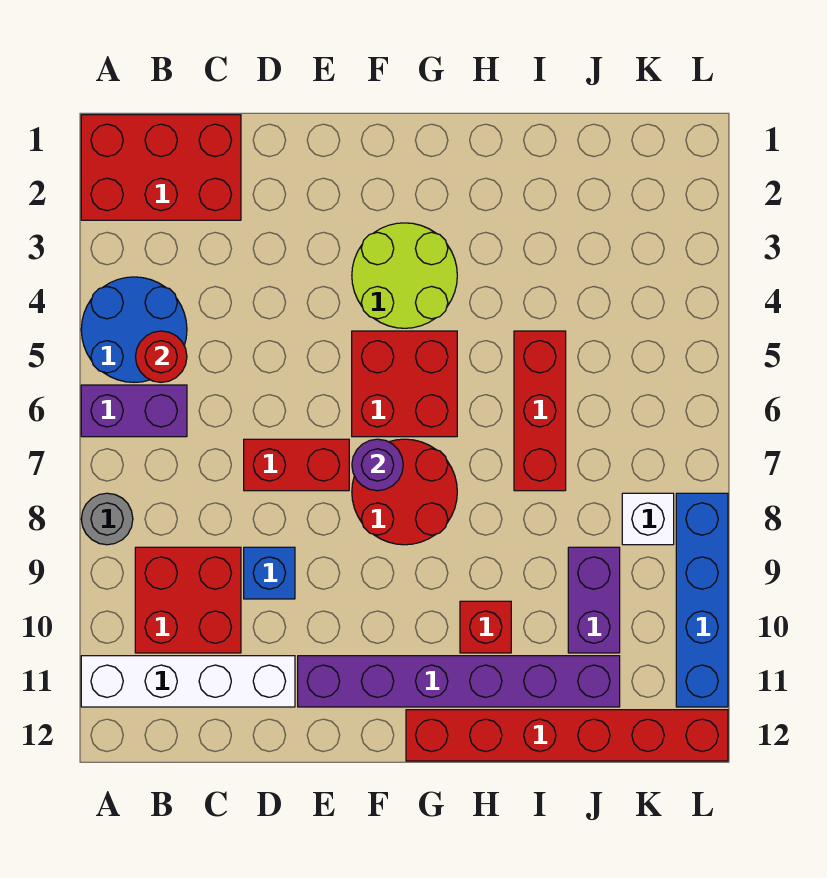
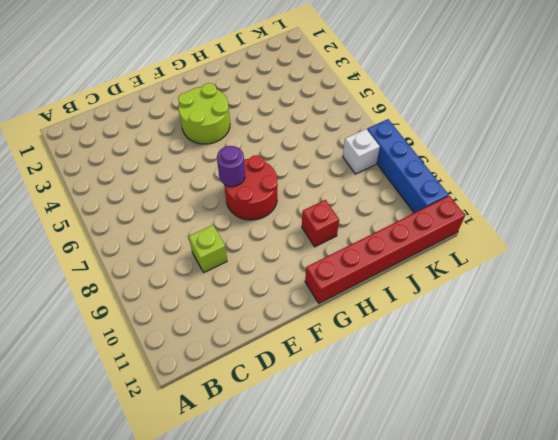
lime brick D9 level 1 -> blue brick D9 level 1
none -> red brick A1:C2 level 1
none -> blue round brick A4:B5 level 1
none -> purple brick A6:B6 level 1

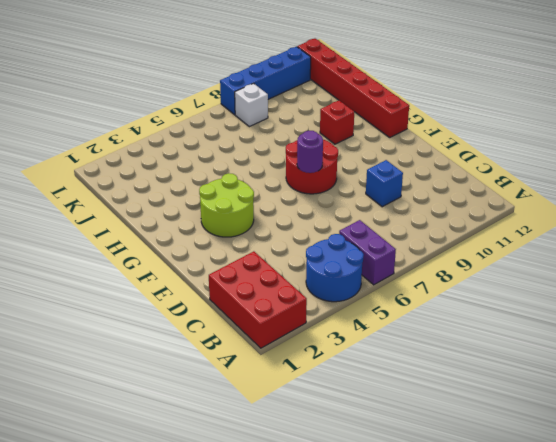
none -> grey round brick A8 level 1
none -> white brick A11:D11 level 1
none -> red brick B9:C10 level 1

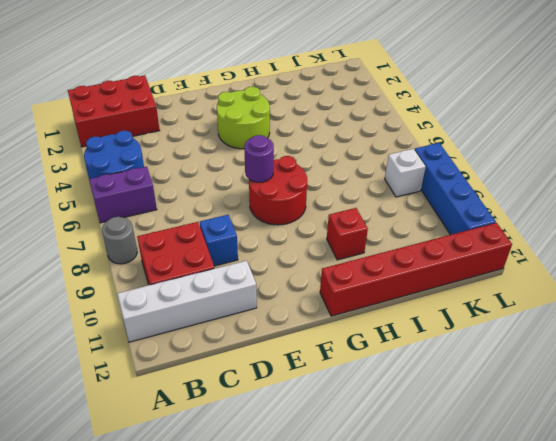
none -> red brick D7:E7 level 1
none -> purple brick E11:J11 level 1
none -> red brick F5:G6 level 1

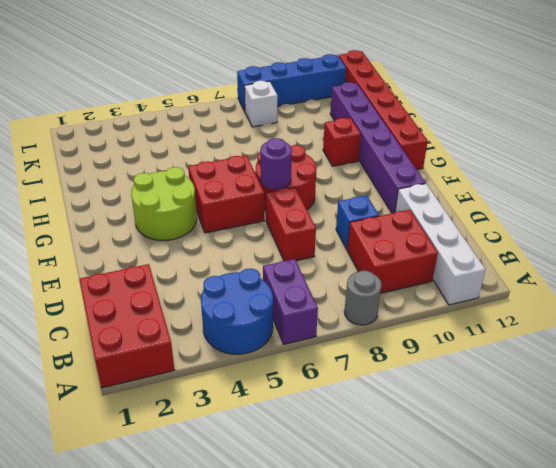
none -> red brick I5:I7 level 1
none -> purple brick J9:J10 level 1
none -> red round brick B5 level 2

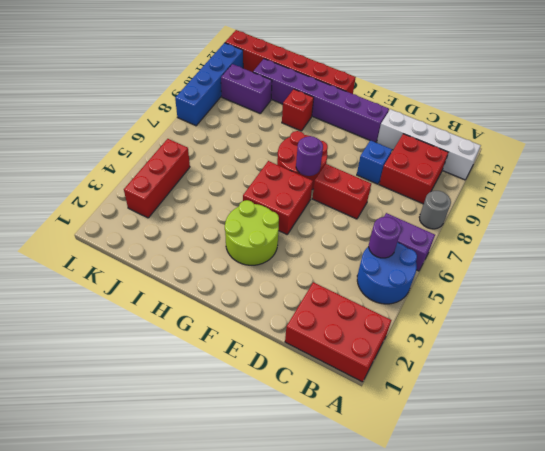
purple round brick B5 level 2 -> red round brick B5 level 2
purple brick J10:K10 level 1 -> purple brick J9:J10 level 1
red brick K3:K5 level 1 -> red brick I5:I7 level 1
none -> white brick K8 level 1

